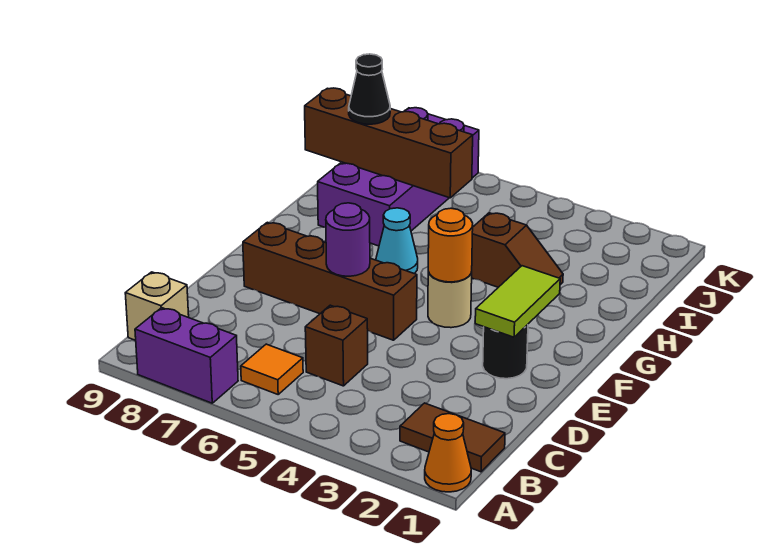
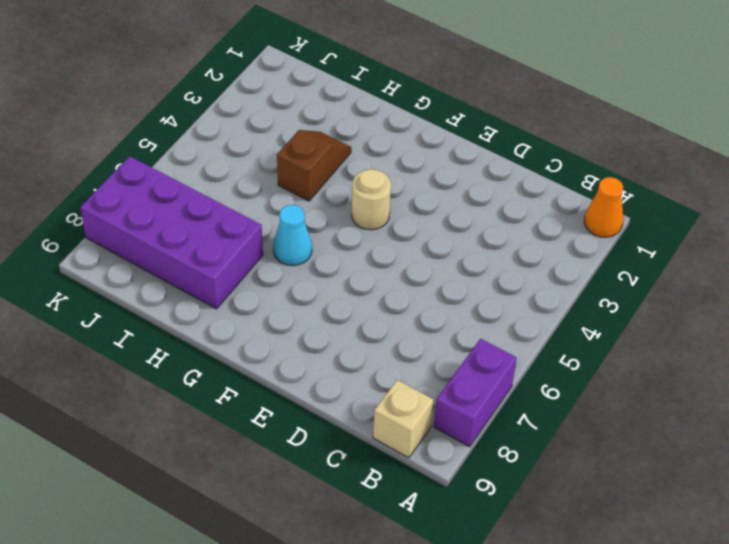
none -> brown tile B1:B2 level 1
none -> orange tile B6 level 1
none -> brown brick C5 level 1

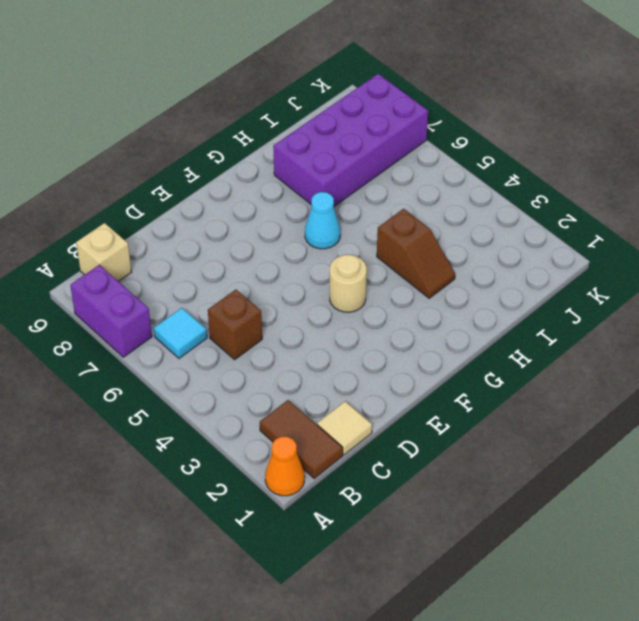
cyan tile B6 level 1 -> orange tile B6 level 1
tan tile C1 level 1 -> none
none -> black round brick E2 level 1
none -> brown brick E5:E8 level 1
none -> lime tile E2:F2 level 2

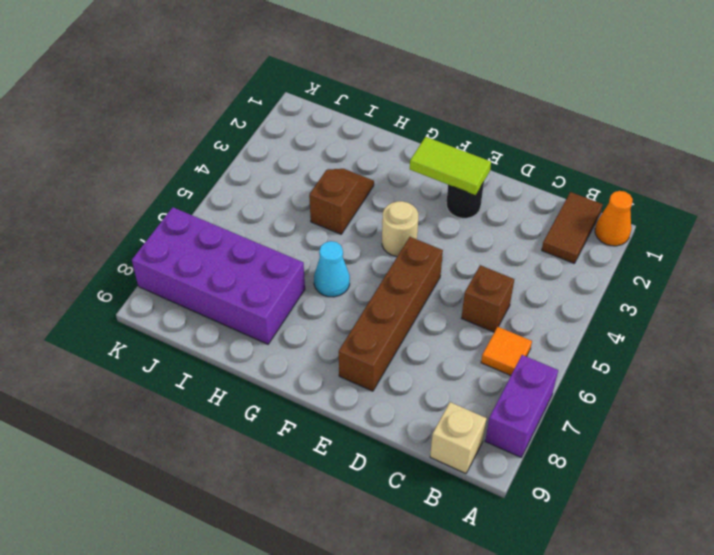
none -> purple round brick E6 level 2
none -> orange round brick F4 level 2
none -> brown brick I6:I9 level 2

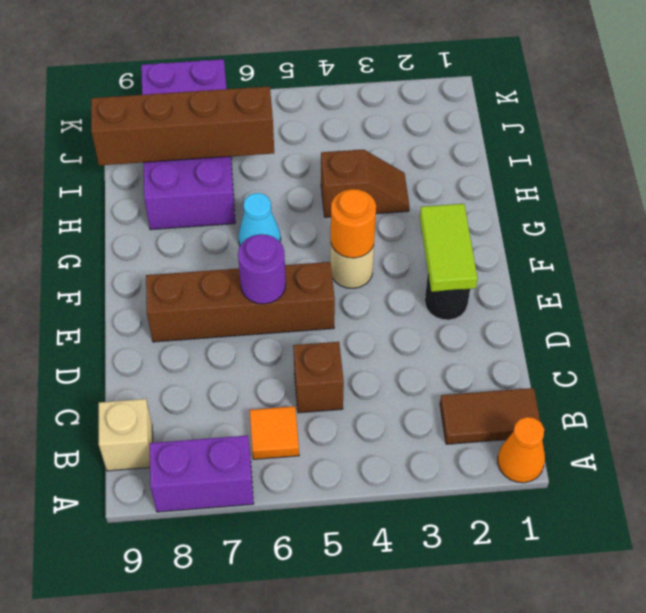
none -> black cone I8 level 3

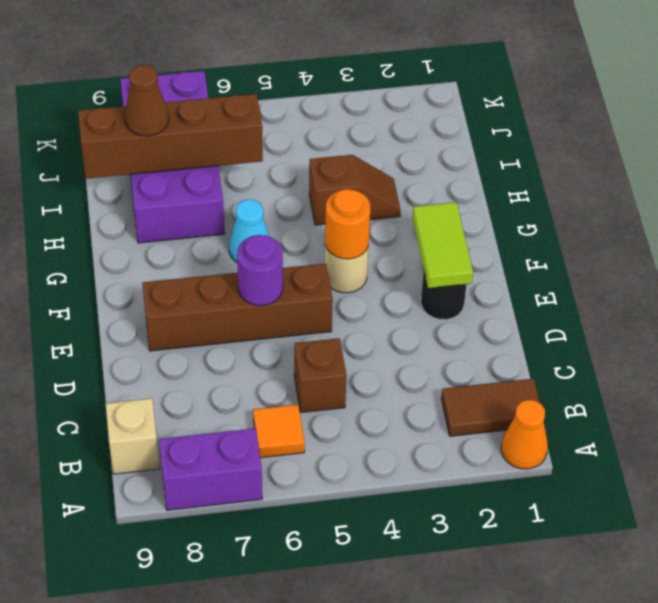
brown cone I8 level 3 -> black cone I8 level 3

